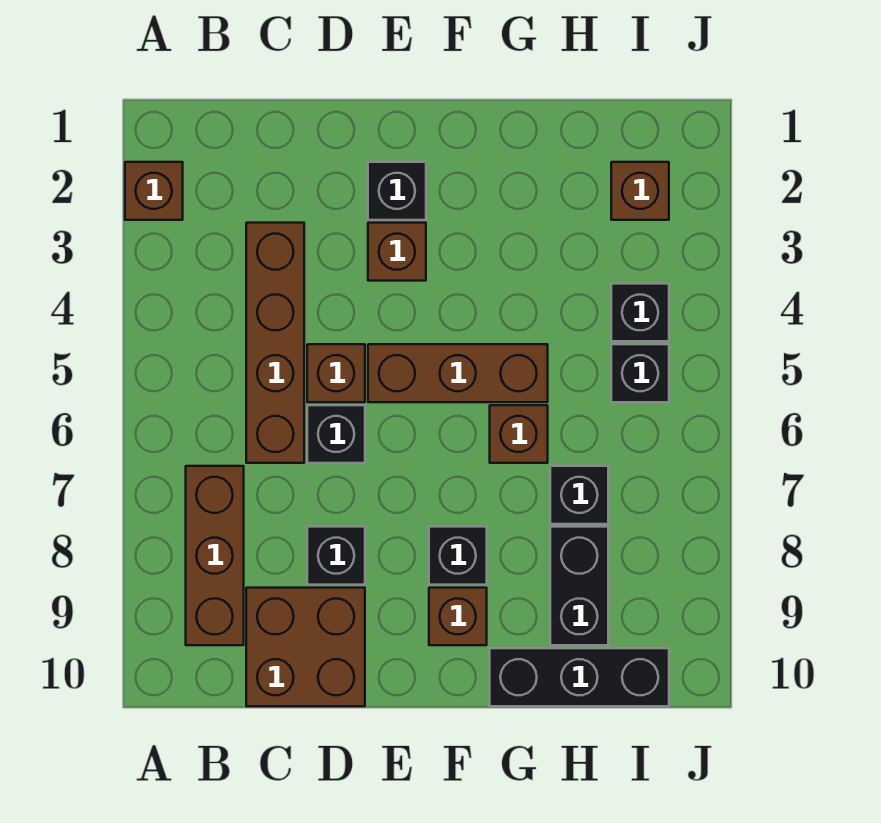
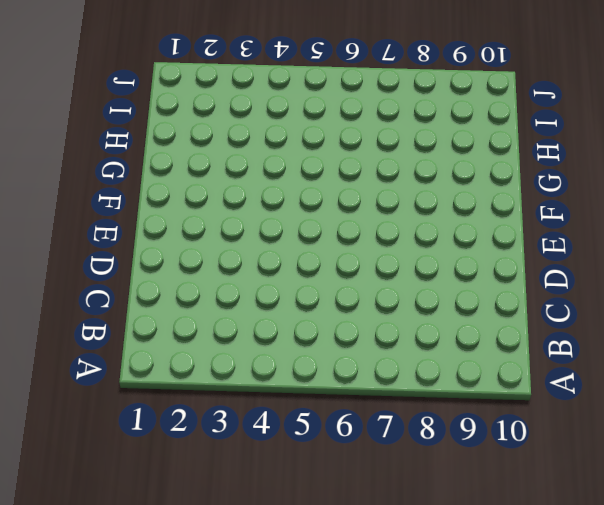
none -> brown brick A2 level 1
none -> brown brick B7:B9 level 1
none -> brown brick C3:C6 level 1

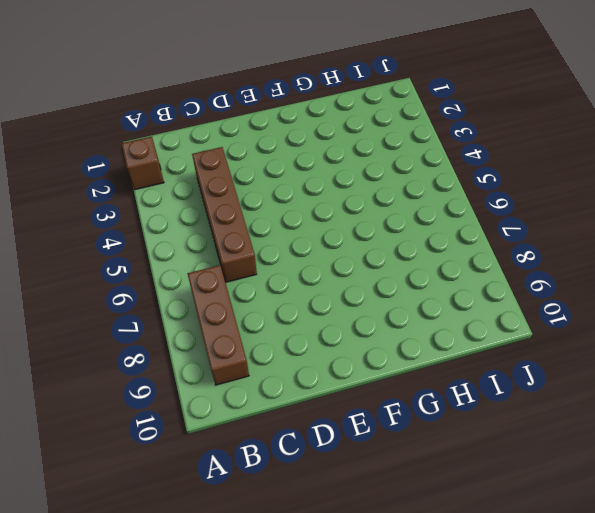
none -> brown brick C9:D10 level 1
none -> brown brick D5 level 1
none -> black brick D6 level 1

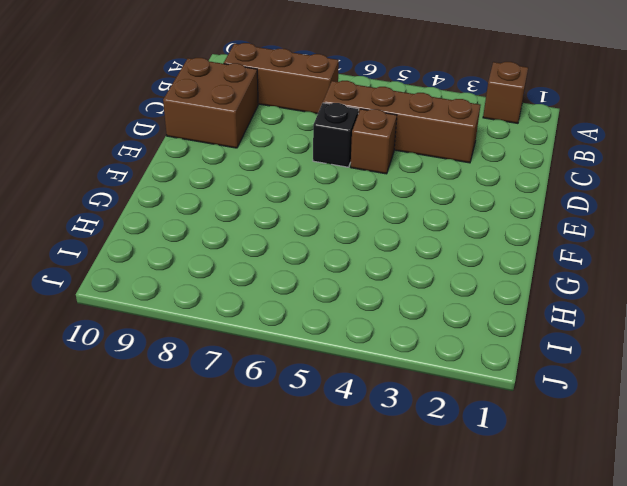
none -> black brick D8 level 1
none -> black brick E2 level 1
none -> brown brick E3 level 1

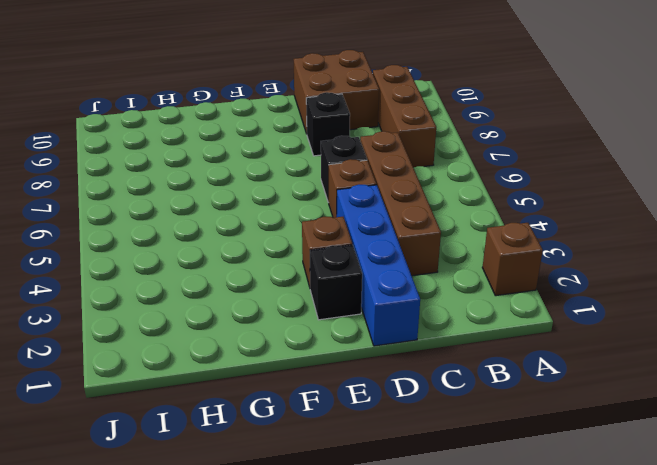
blue brick D1:D4 level 1 -> none
none -> brown brick E5:G5 level 1
none -> black brick F8 level 1
none -> brown brick F9 level 1

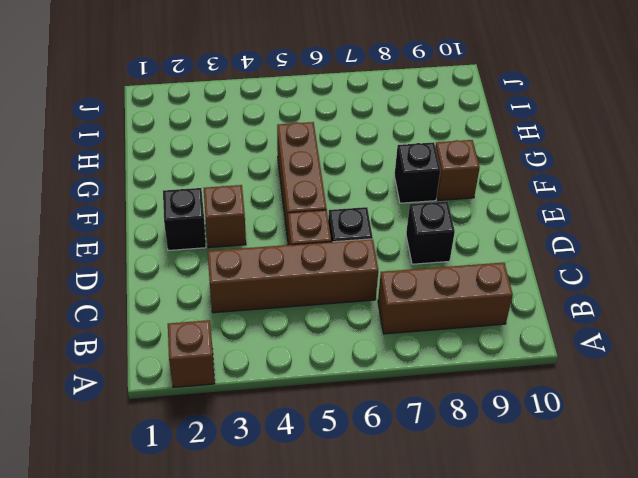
none -> brown brick C9:D10 level 1
none -> brown brick G6 level 1
none -> black brick G10:I10 level 1

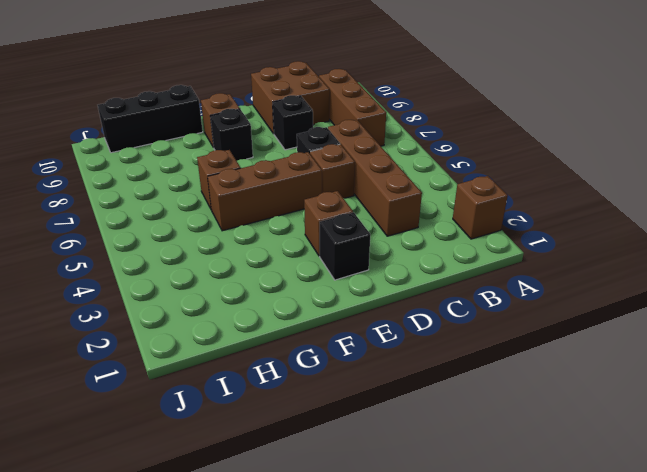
none -> black brick H7 level 1
none -> black brick H8:H9 level 1
none -> brown brick I2 level 1

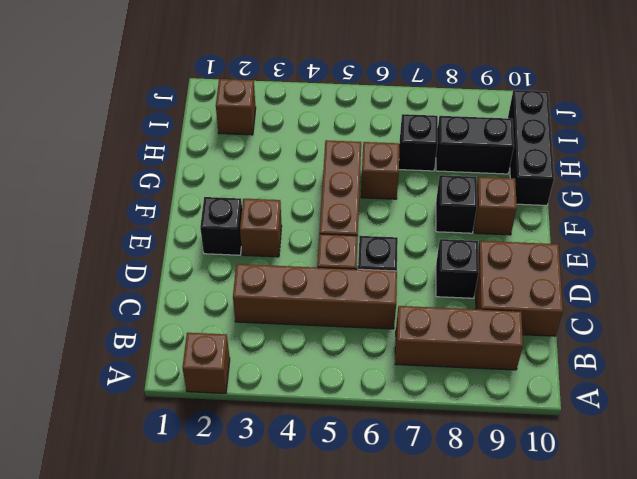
none -> black brick I4 level 1
none -> black brick I5 level 1

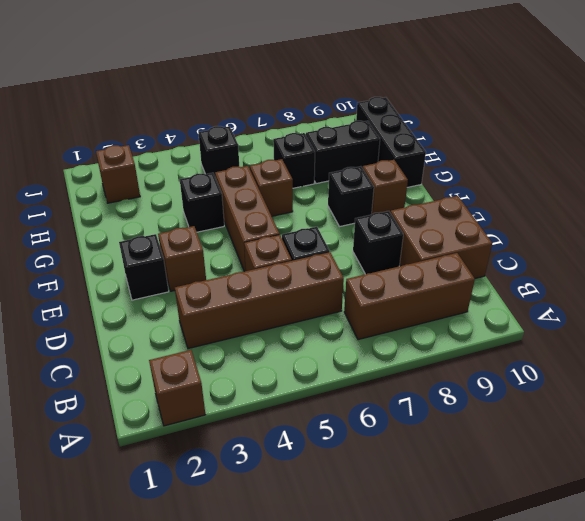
black brick G4 level 1 -> black brick I4 level 1

